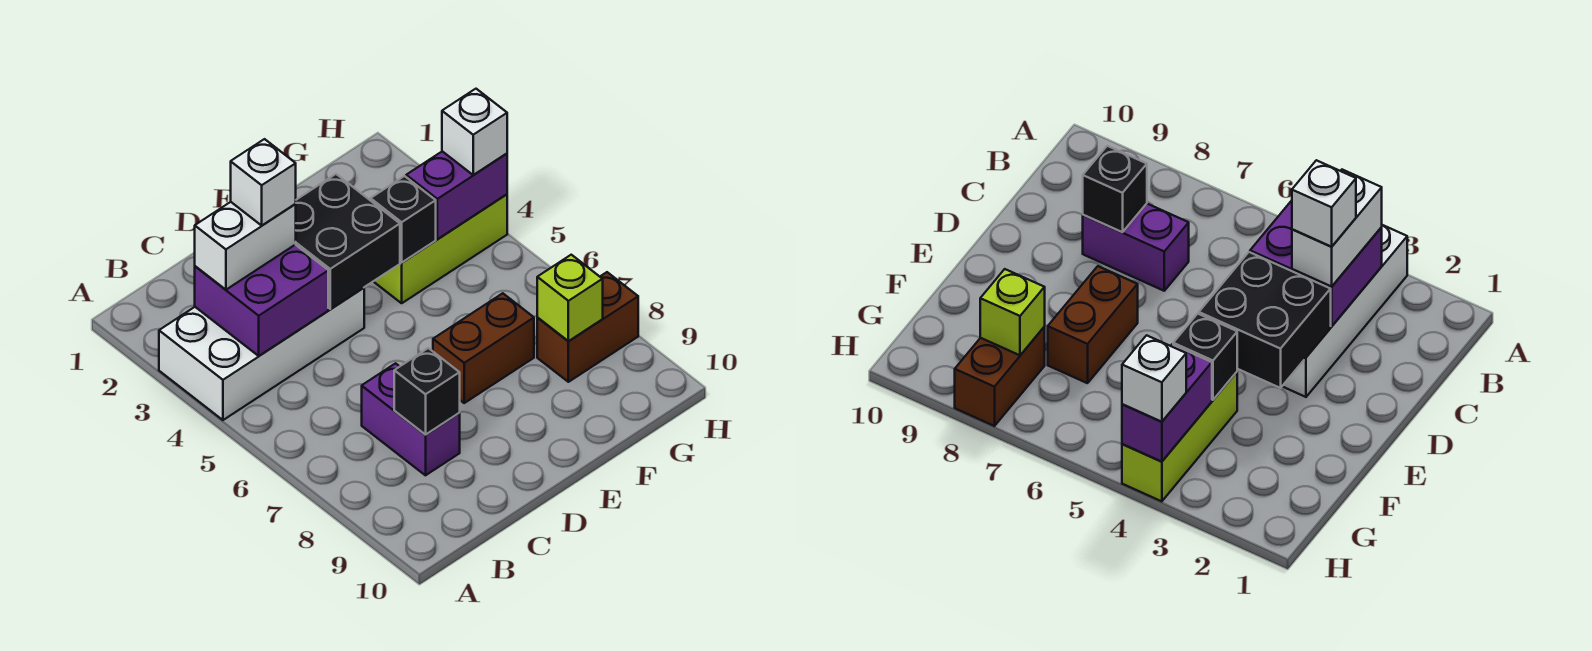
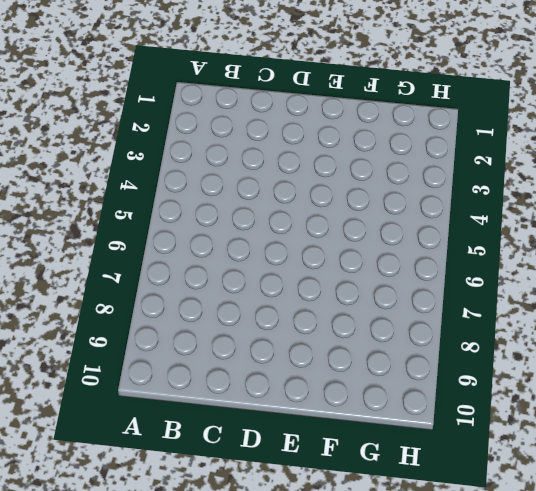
none -> white brick A3:D4 level 1
none -> purple brick C7:C8 level 1
none -> brown brick E7:F7 level 1

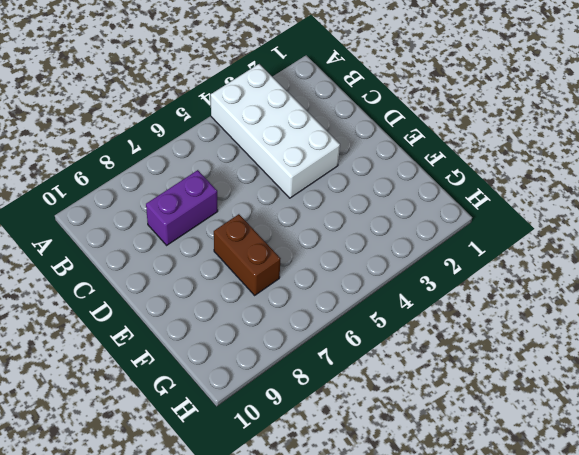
none -> lime brick F4:H4 level 1
none -> brown brick G8:H8 level 1
none -> purple brick B3:C4 level 2

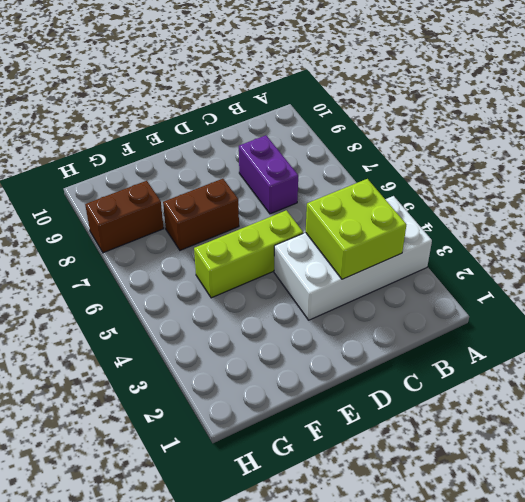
lime brick B3:C4 level 2 -> purple brick B3:C4 level 2
lime brick D5:F5 level 1 -> lime brick F4:H4 level 1
none -> black brick C8 level 2
none -> black brick D3:E4 level 2
none -> black brick F4 level 2

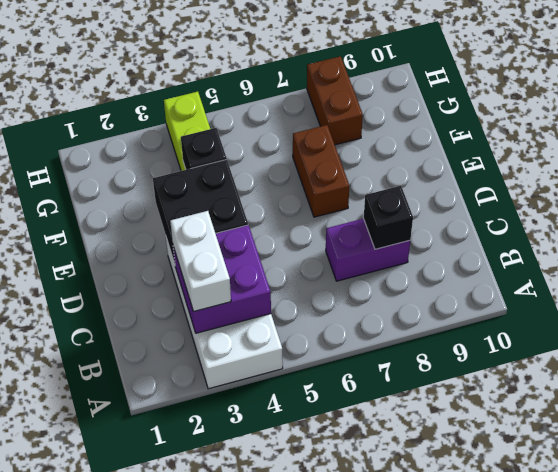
none -> purple brick G4:H4 level 2
none -> lime brick G8 level 2
none -> white brick H4 level 3

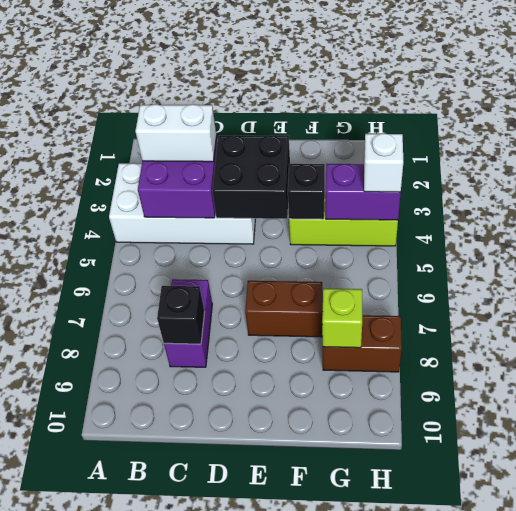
none -> white brick C3 level 4

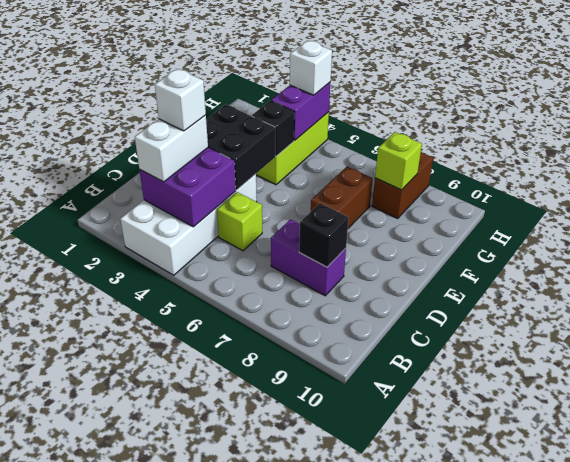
lime brick C5 level 1 -> none

